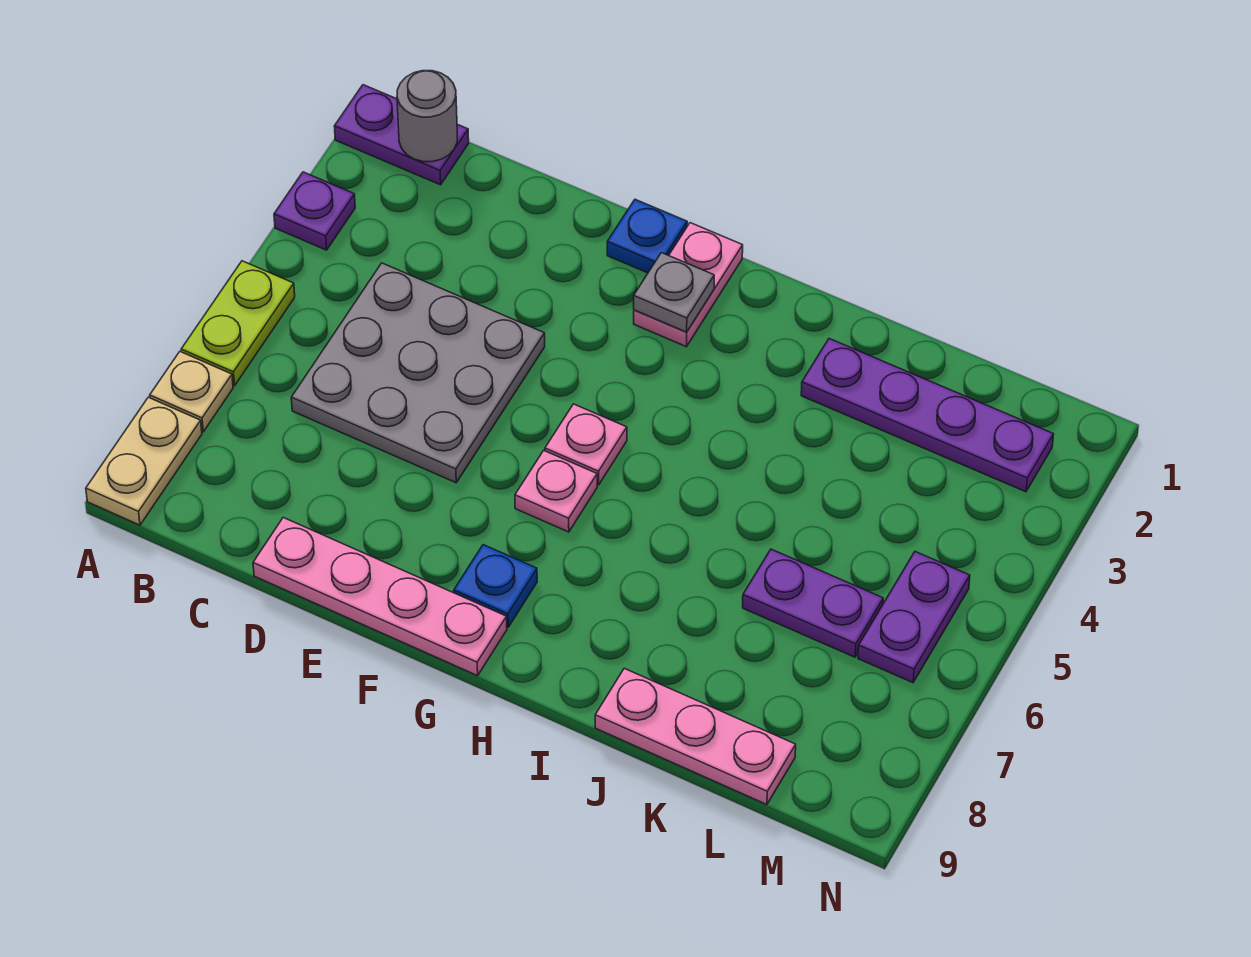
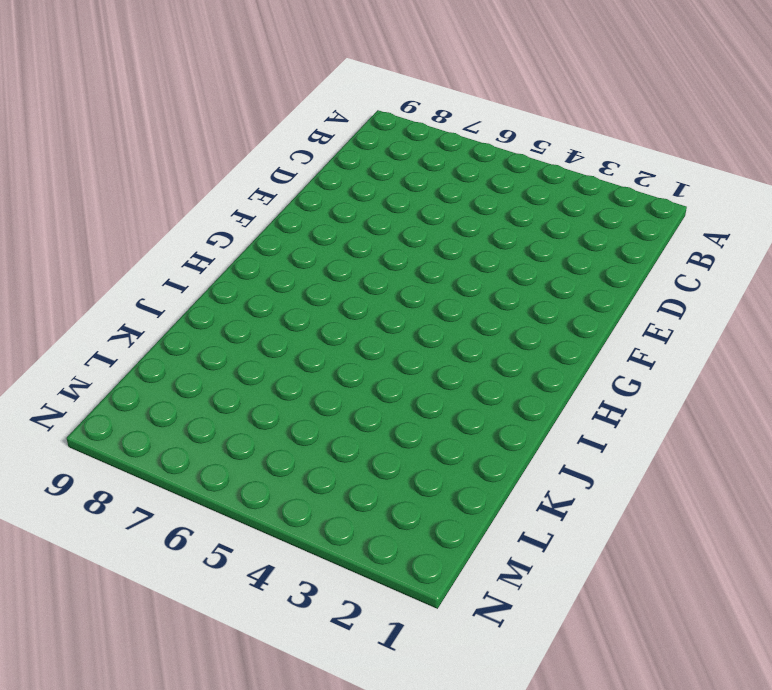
none -> purple plate A1:B1 level 1
none -> purple plate A3 level 1
none -> lime plate A5:A6 level 1

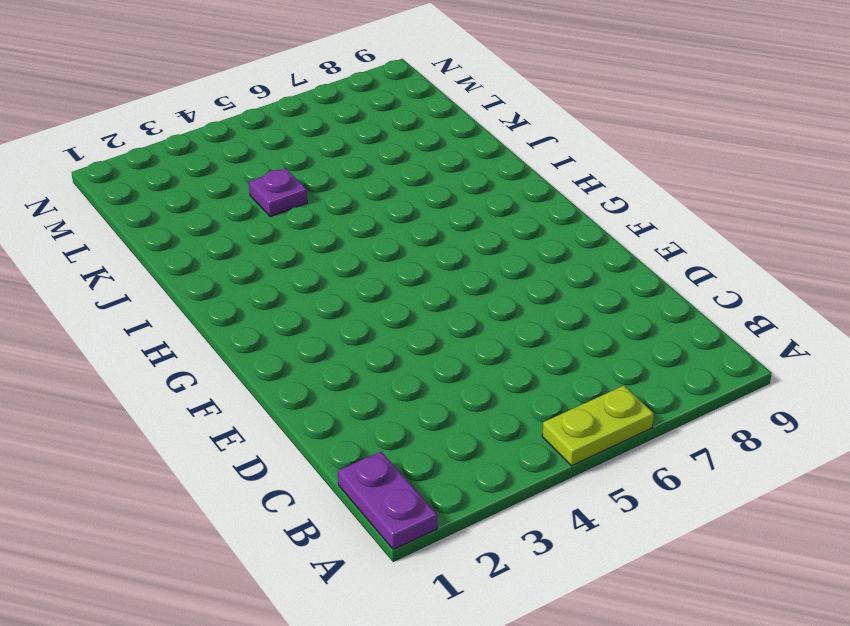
purple plate K4 level 1 -> purple plate A3 level 1
none -> tan plate A7 level 1
none -> tan plate A8:A9 level 1
none -> grey plate C4:E6 level 1

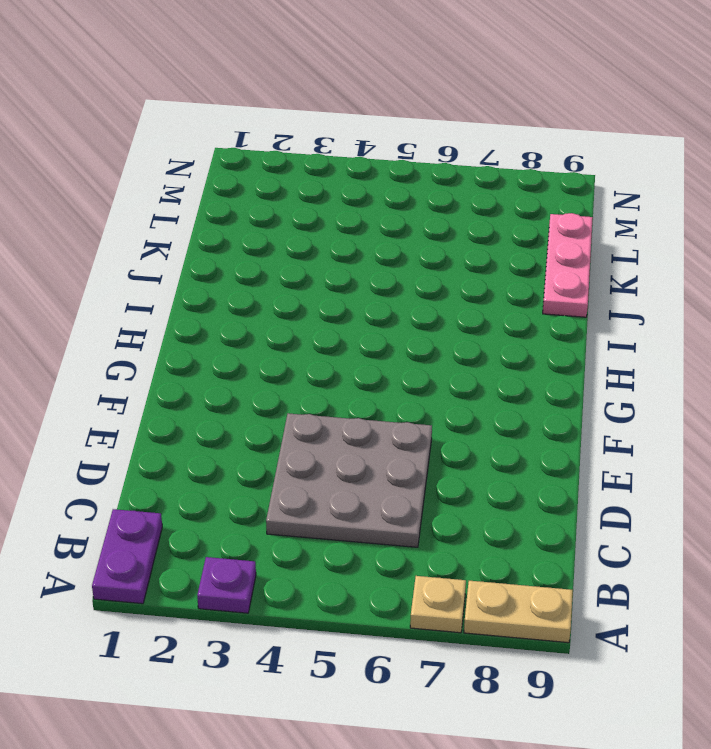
none -> lime plate A5:A6 level 1
none -> pink plate D9:G9 level 1
none -> blue plate F1 level 1

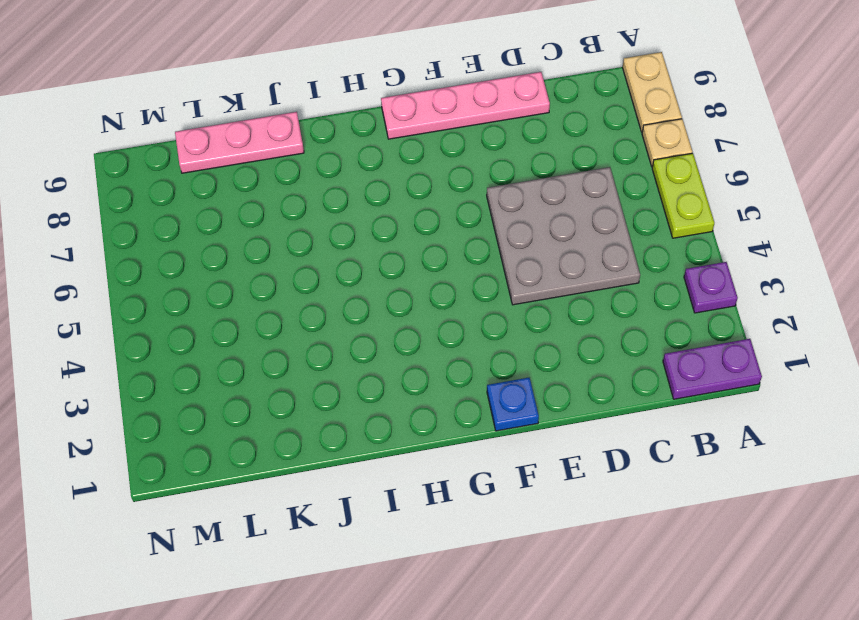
none -> pink plate G1:G2 level 1
none -> pink plate G5 level 1
none -> pink plate G6 level 1

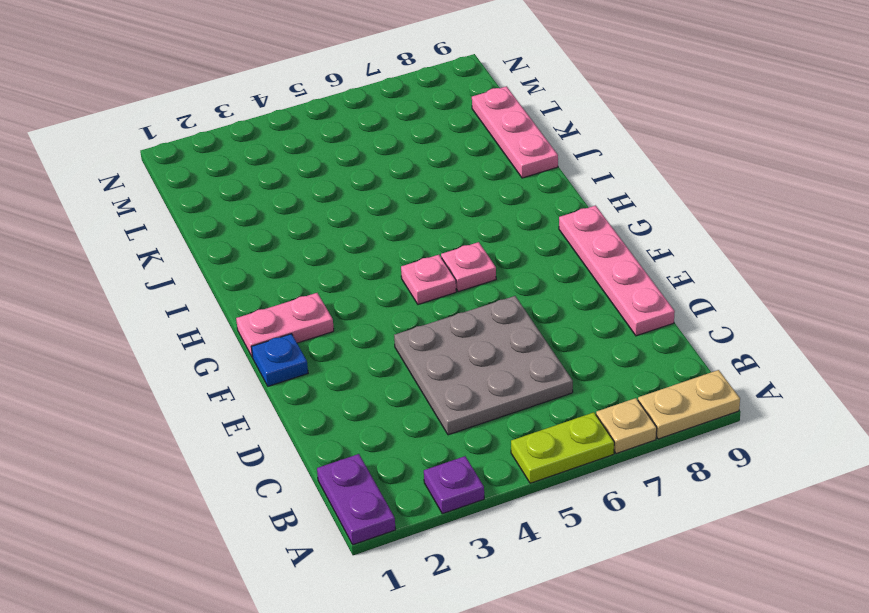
none -> blue plate G8 level 1
none -> purple plate J2:M2 level 1
none -> purple plate K6:L6 level 1

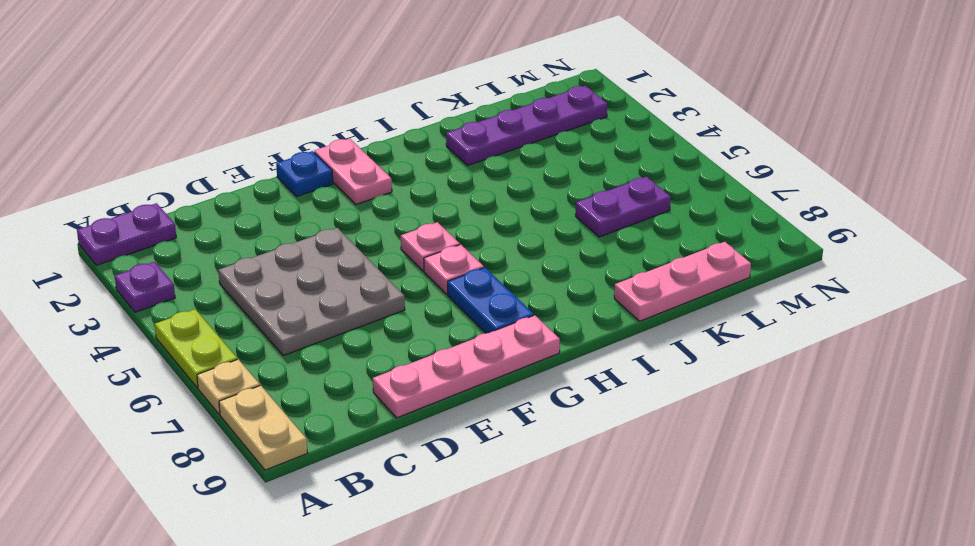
blue plate G7:G8 level 1 -> blue plate G8 level 1
none -> purple plate M5:M6 level 1
none -> grey round brick B1 level 2
none -> grey plate G2 level 2

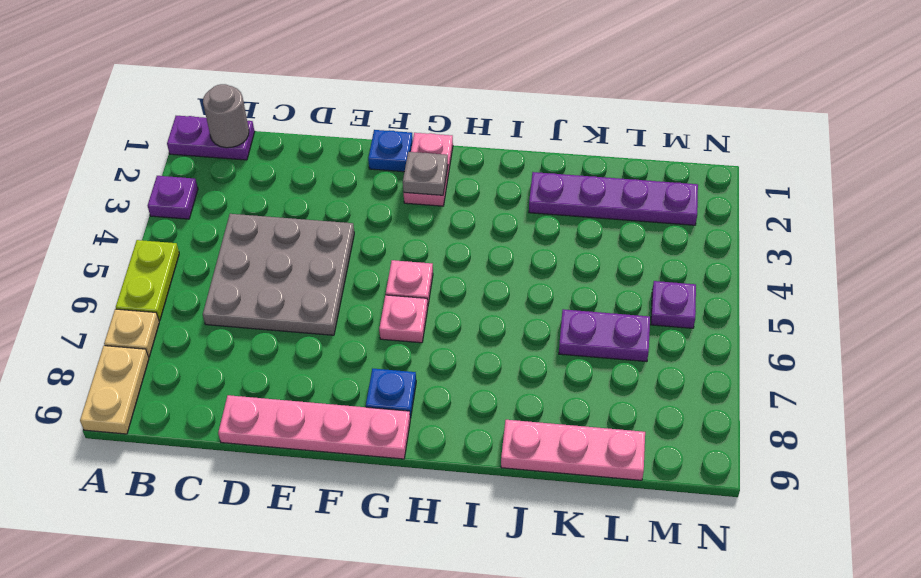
purple plate M5 level 1 -> purple plate M5:M6 level 1

